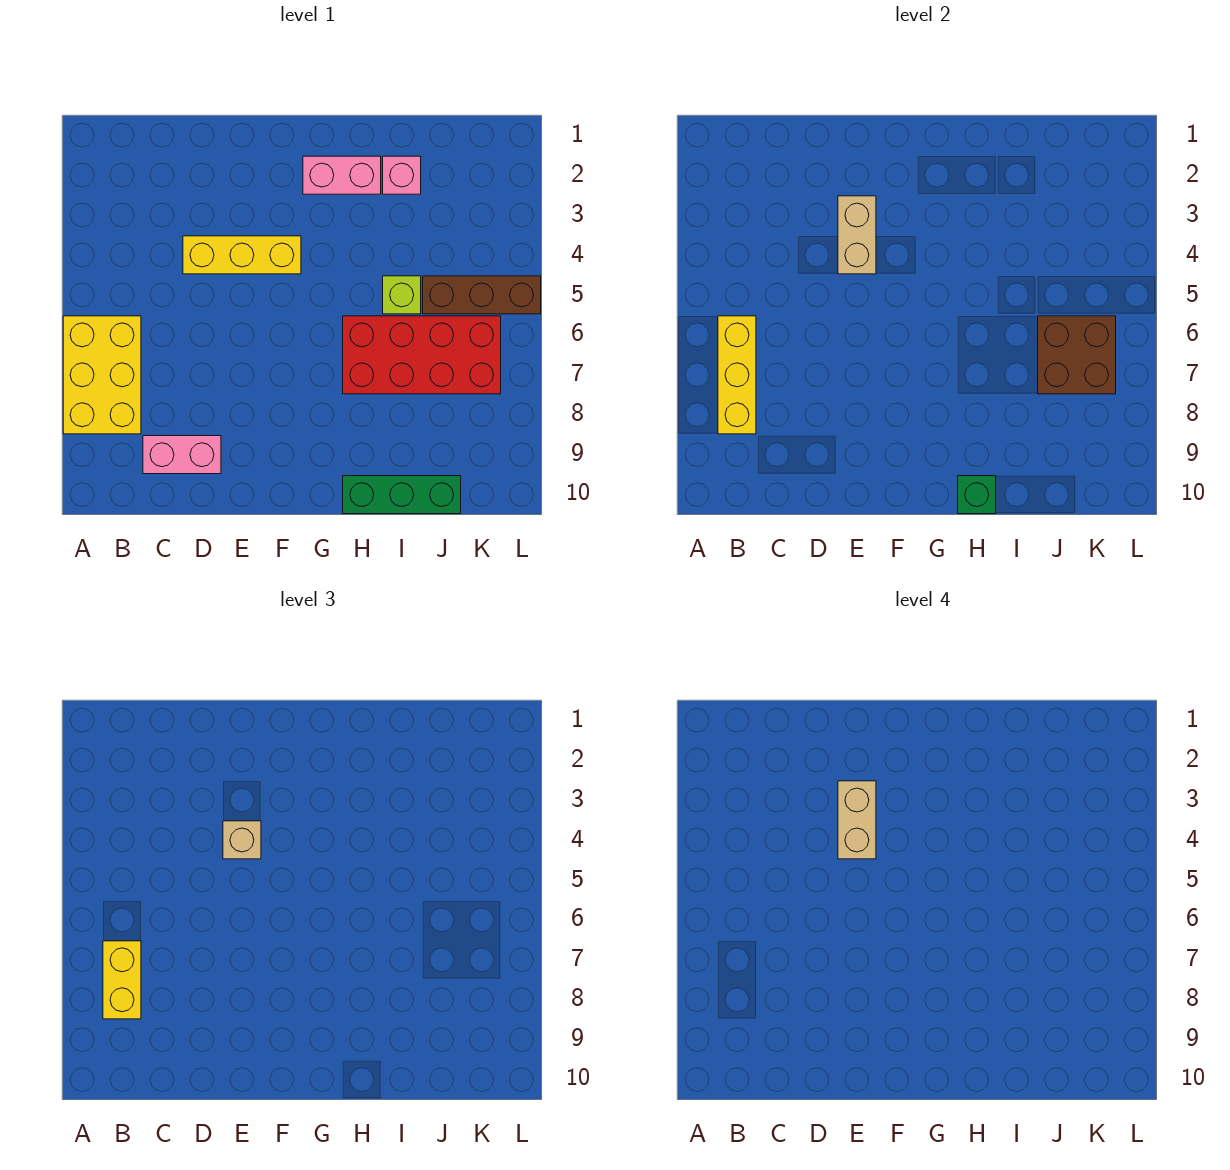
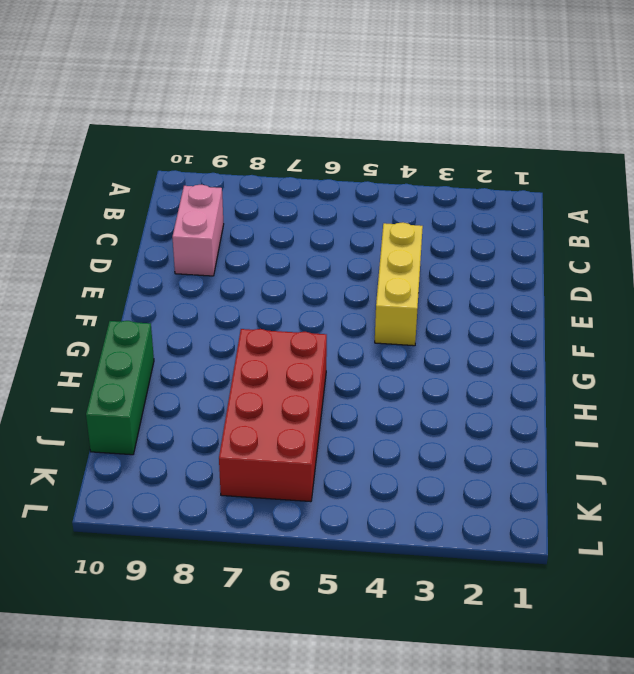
none -> yellow brick A6:B8 level 1
none -> pink brick G2:H2 level 1
none -> pink brick I2 level 1

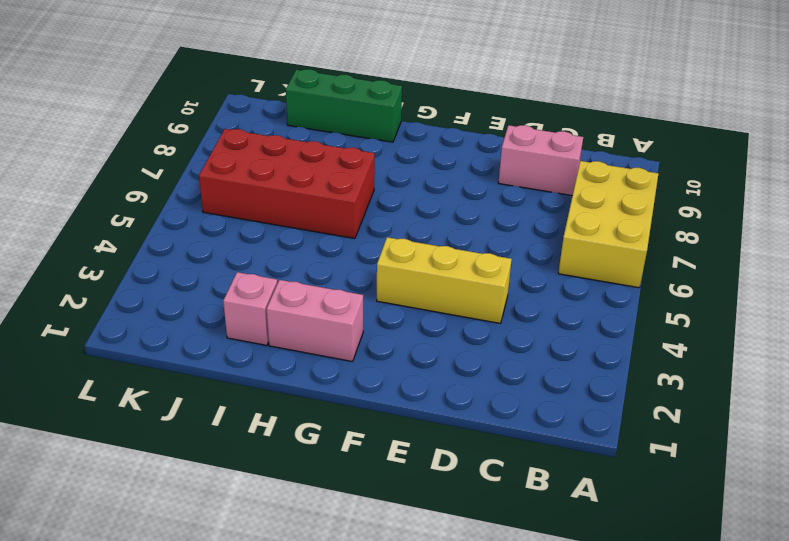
none -> lime brick I5 level 1
none -> brown brick J5:L5 level 1
none -> yellow brick B6:B8 level 2

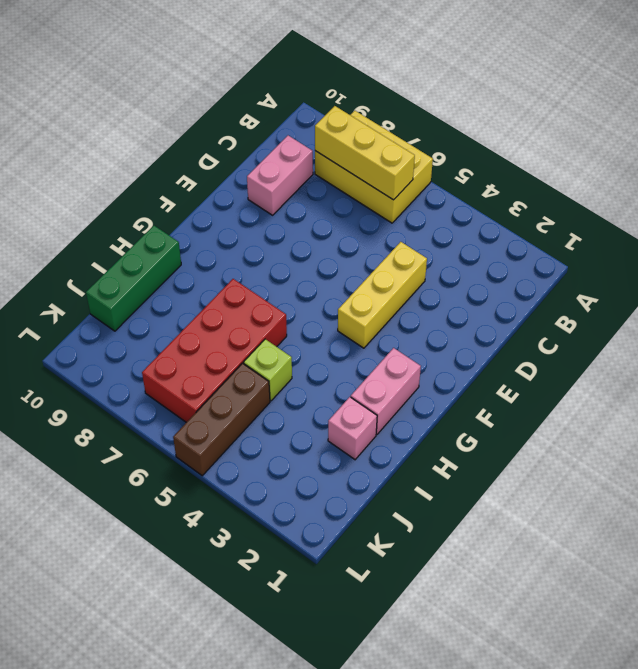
none -> tan brick E3:E4 level 2
none -> green brick H10 level 2
none -> brown brick J6:K7 level 2

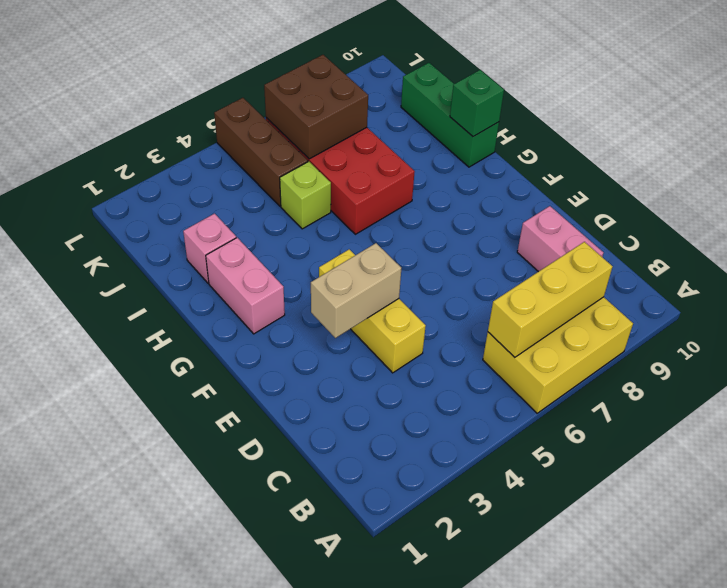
none -> yellow brick B7:B8 level 3
none -> tan brick E4 level 3
none -> tan brick E3:E4 level 4

